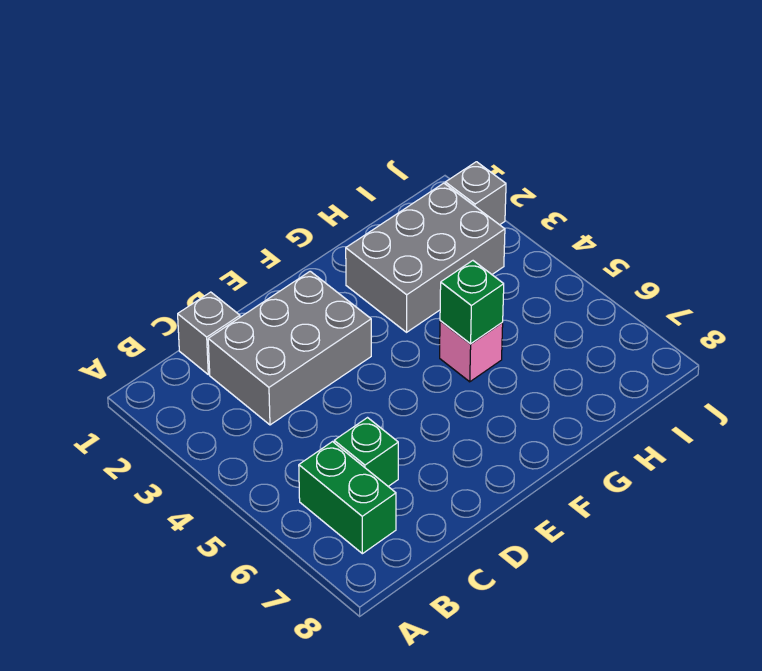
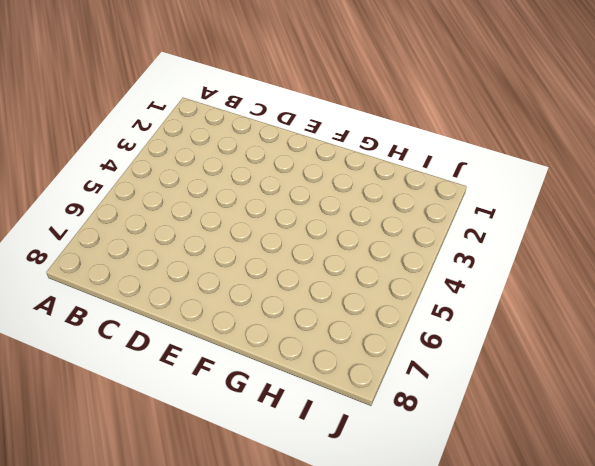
none -> green brick B6:B7 level 1
none -> grey brick C1 level 1

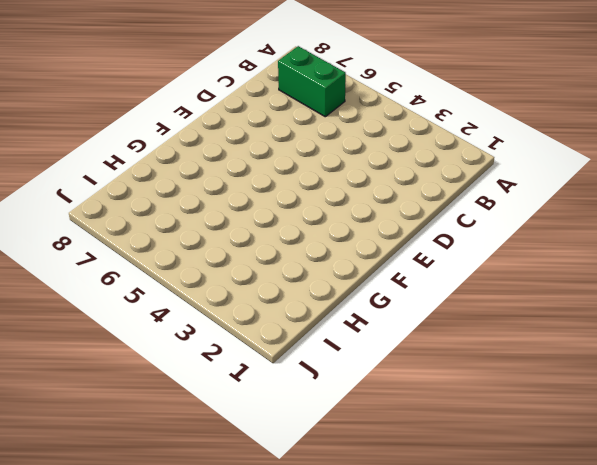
none -> grey brick C1 level 1
none -> grey brick C2:E3 level 1

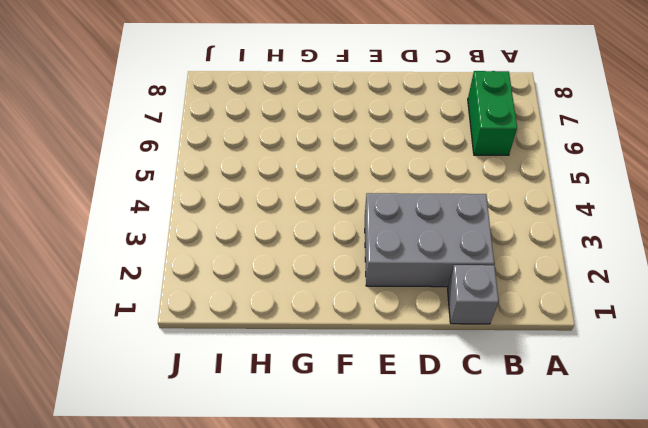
none -> green brick C6 level 1
none -> grey brick G2:I3 level 1

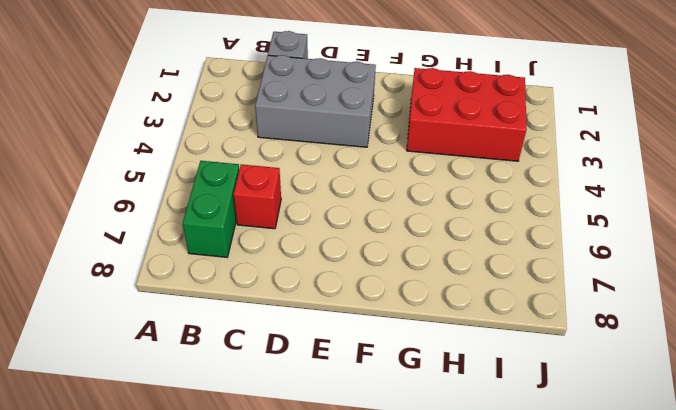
red brick C6 level 1 -> green brick C6 level 1
red brick G2:I3 level 1 -> grey brick G2:I3 level 1
none -> pink brick G5 level 1
none -> grey brick J2 level 1

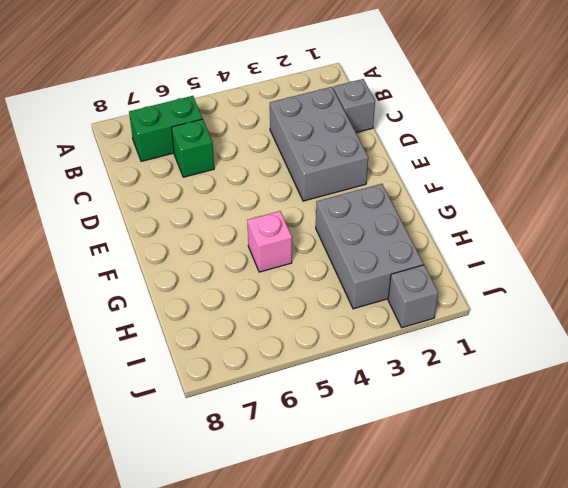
none -> green brick G5 level 2

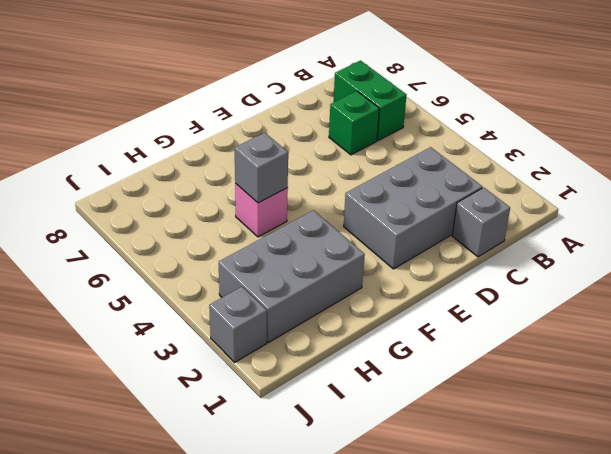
grey brick G5 level 2 -> green brick G5 level 2

